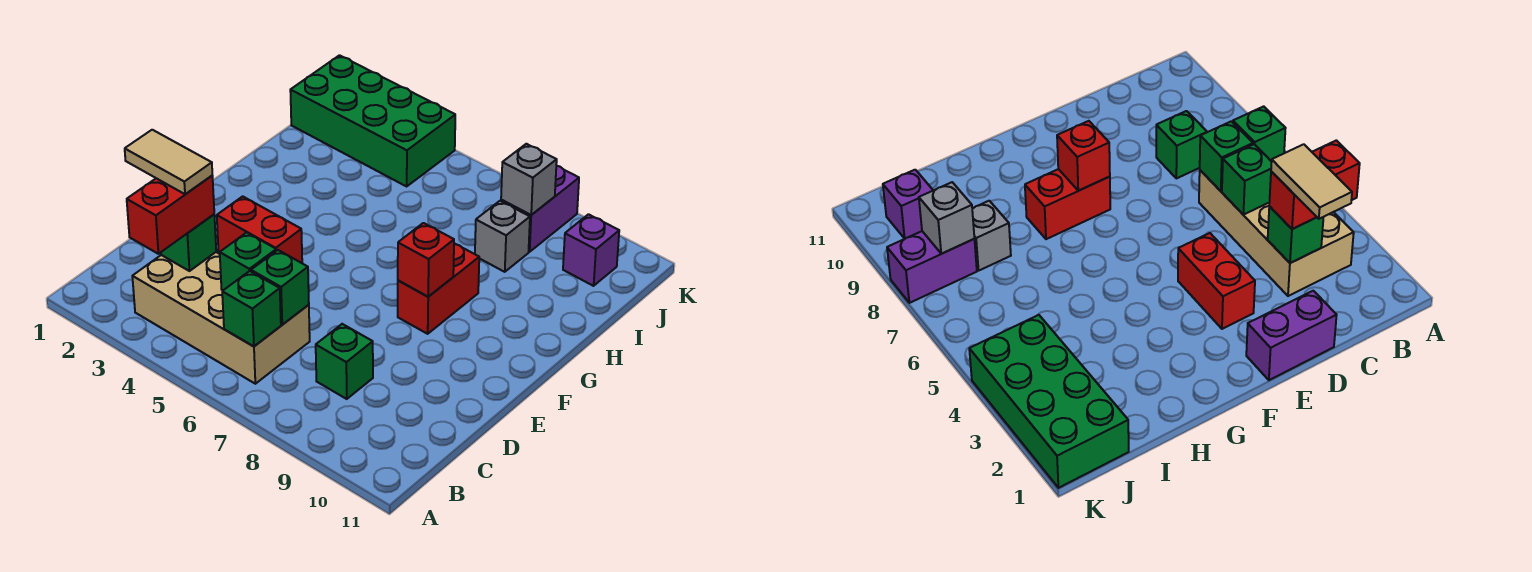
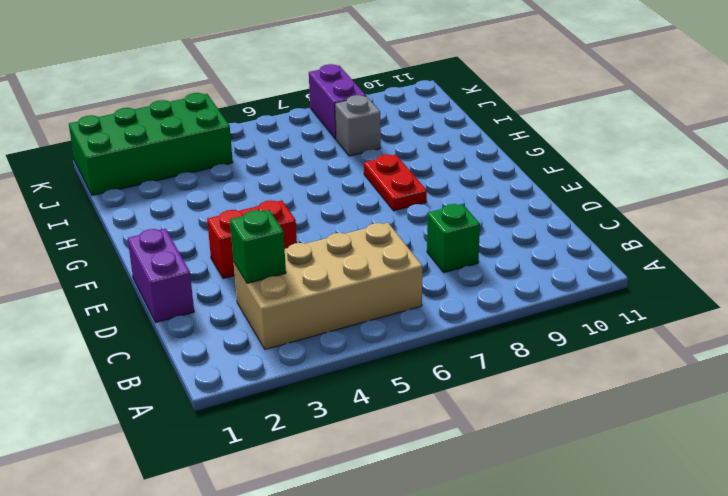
red plate F8:G8 level 1 -> red brick F8:G8 level 1
none -> purple brick J10 level 1
none -> green brick B6 level 2
none -> green brick C5 level 2

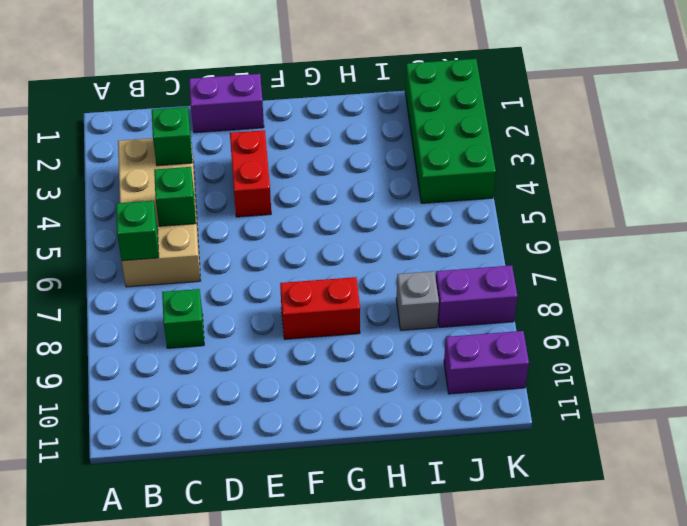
purple brick J10:K10 level 1 -> purple brick J10 level 1
none -> green brick C6 level 2
none -> red brick F8 level 2
none -> grey brick J8 level 2

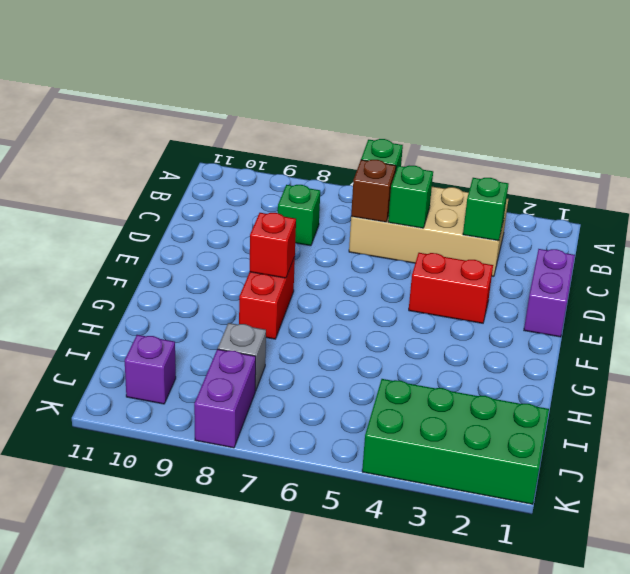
brown brick C6 level 2 -> green brick C6 level 2
none -> grey brick J8 level 2
none -> red brick B3:C3 level 3
none -> tan tile C2:C3 level 4

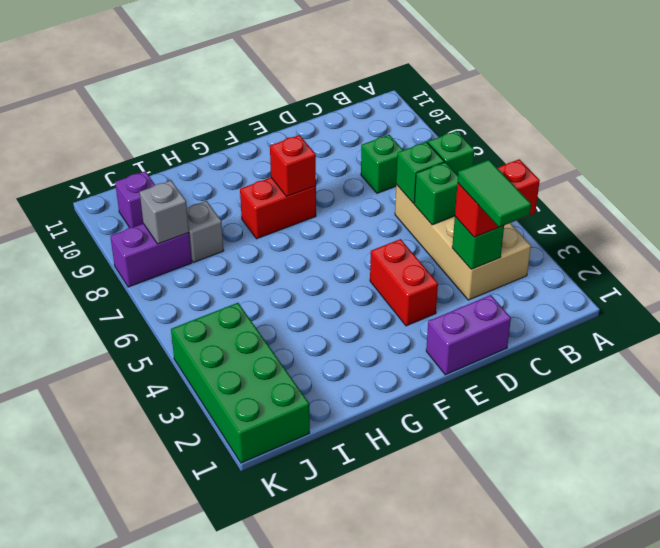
green tile C2:C3 level 4 -> tan tile C2:C3 level 4

